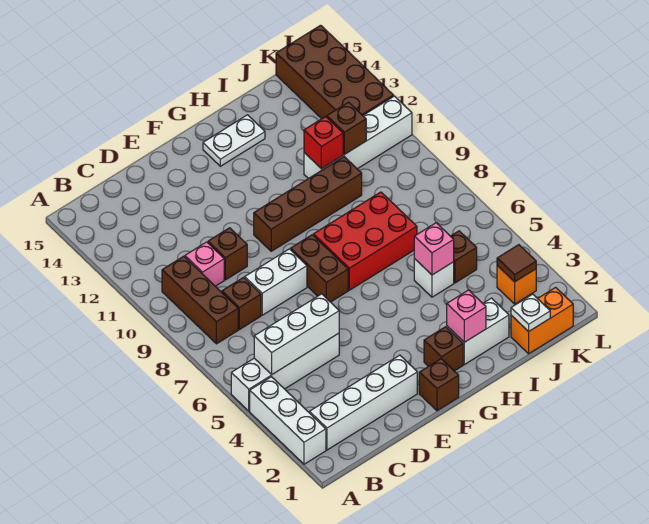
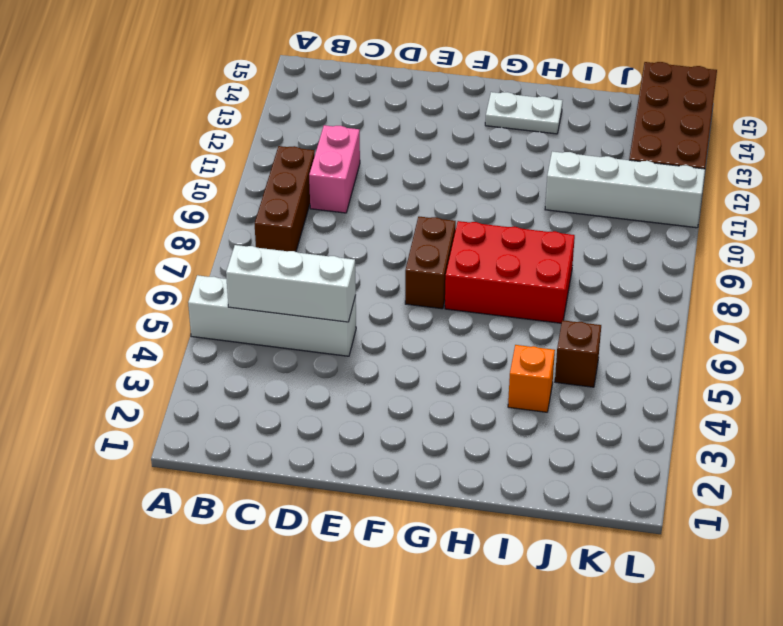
pink brick C10:C11 level 1 -> pink brick C10 level 1
orange brick I4 level 1 -> orange brick K3 level 1
none -> white brick A2:A4 level 1
none -> white brick B2:E2 level 1
none -> brown brick C8 level 1

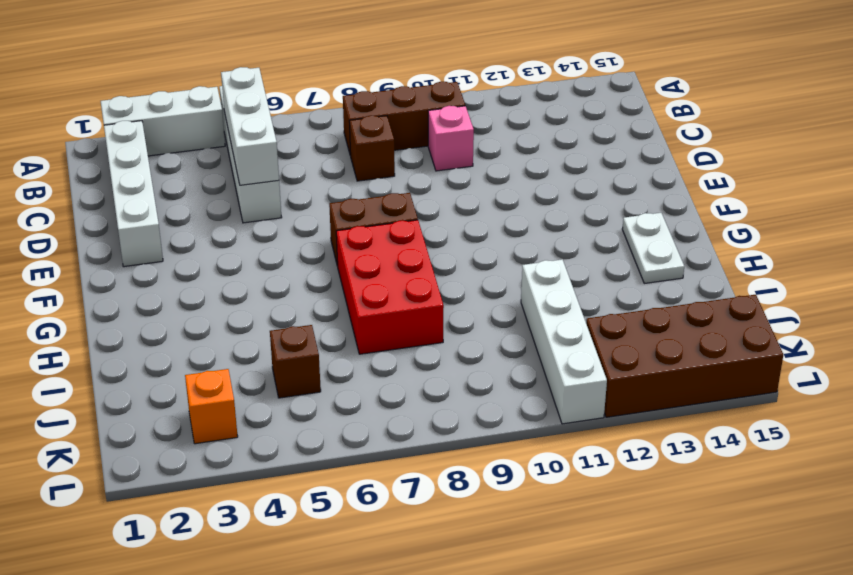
none -> white brick D8:E8 level 1
none -> brown brick D10 level 1
none -> brown brick F1 level 1

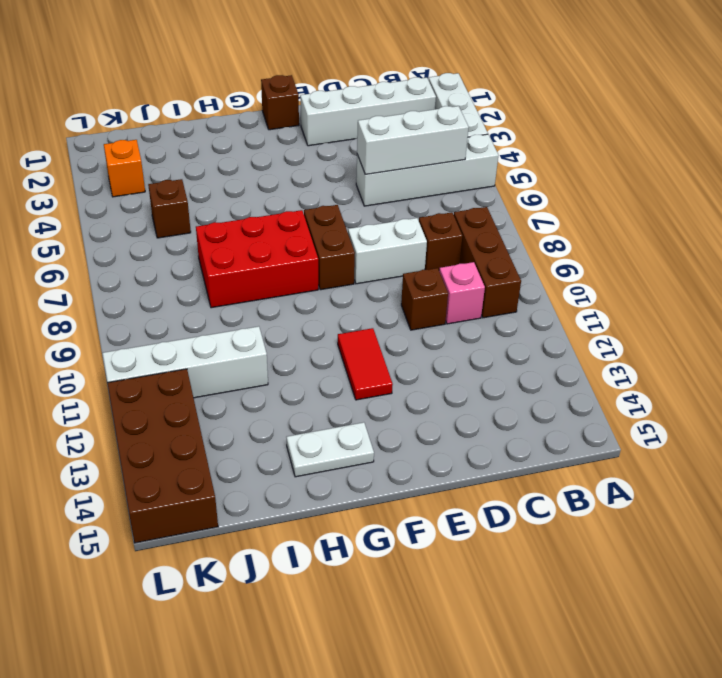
red tile F11:F12 level 1 -> none
none -> brown brick F10:I10 level 1
none -> brown brick G2 level 1
none -> white brick H2:I2 level 1

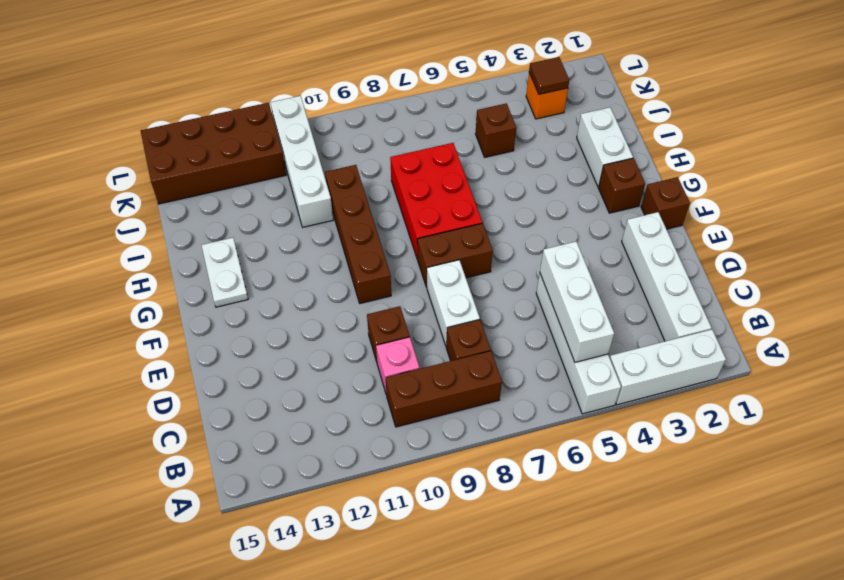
none -> white brick I5 level 1
none -> orange brick J1:K1 level 1
none -> pink brick H2 level 2

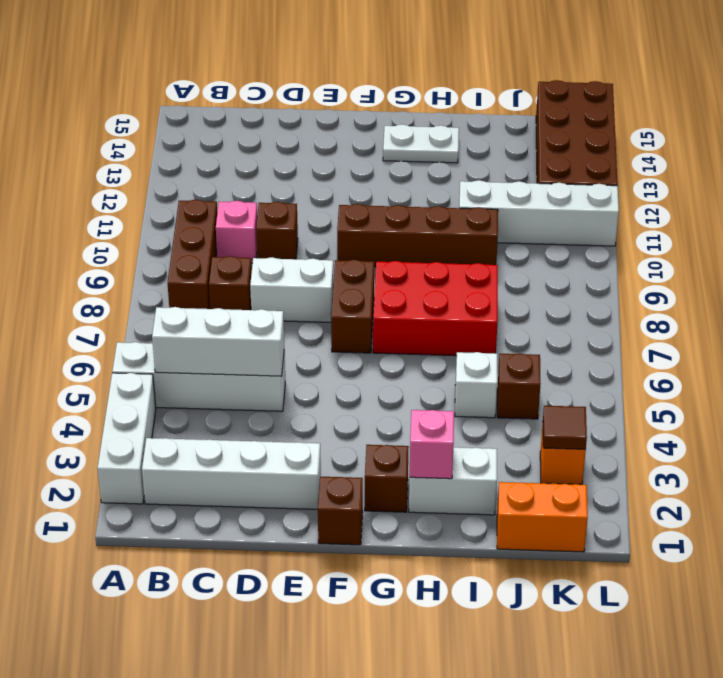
none -> pink brick I5 level 2
none -> red brick I11 level 2
none -> white plate J1 level 2

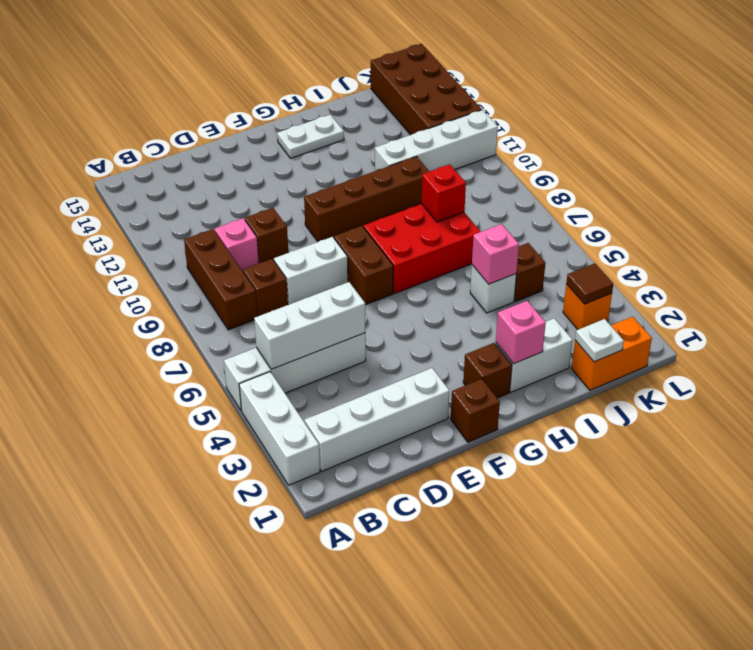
red brick I8 level 2 -> red brick I11 level 2
none -> brown brick J11 level 2

